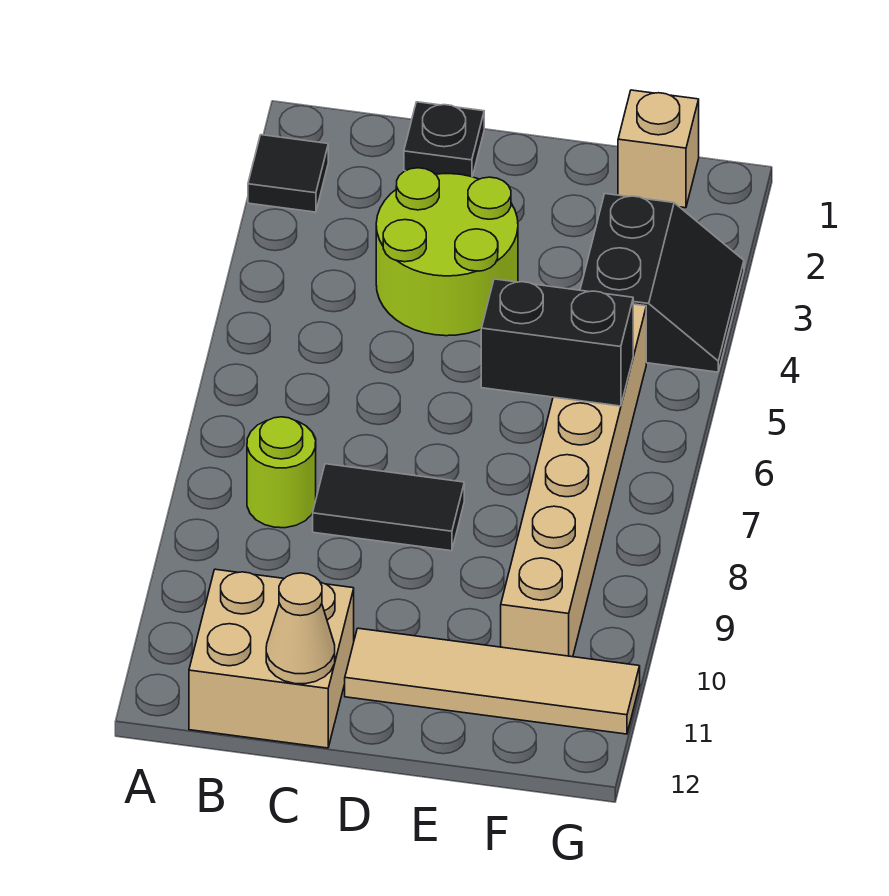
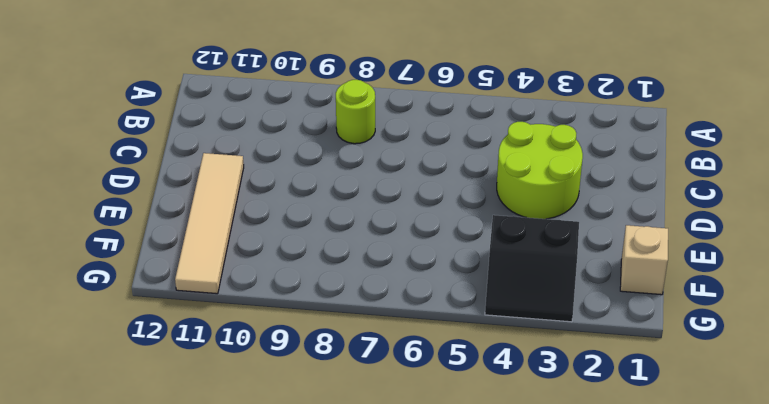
none -> black tile A2 level 1
none -> tan brick B11:C12 level 1
none -> black plate C1 level 1

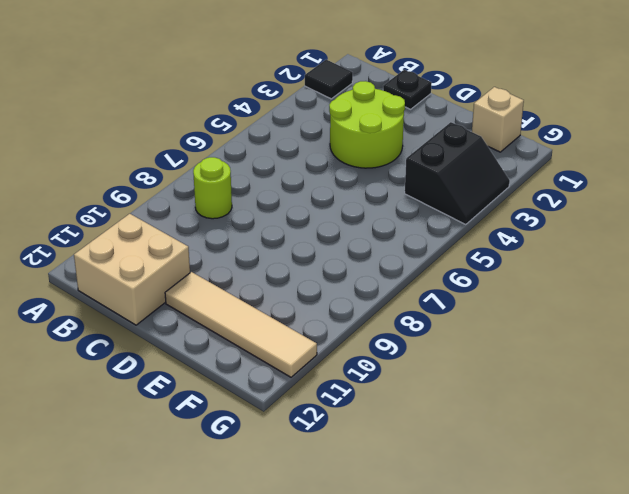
none -> black tile C8:D8 level 1
none -> tan brick F5:F10 level 1
none -> tan cone C12 level 2

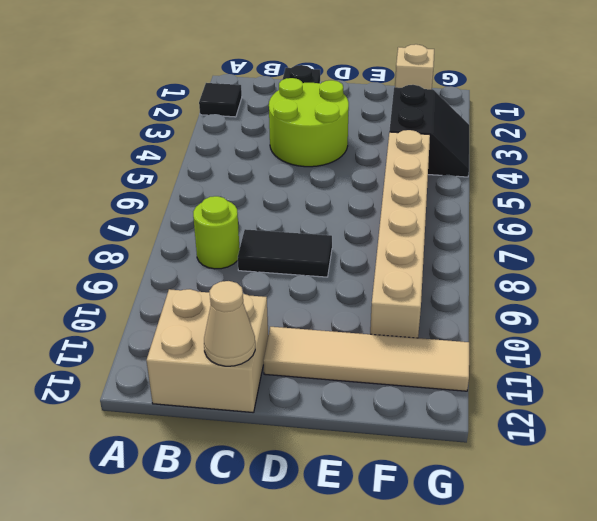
none -> black brick E6:F6 level 2

